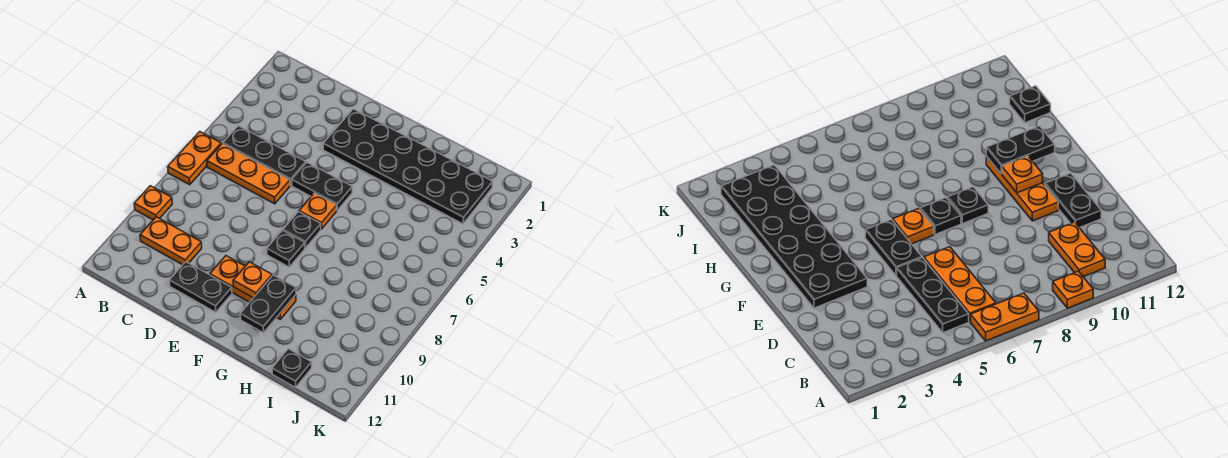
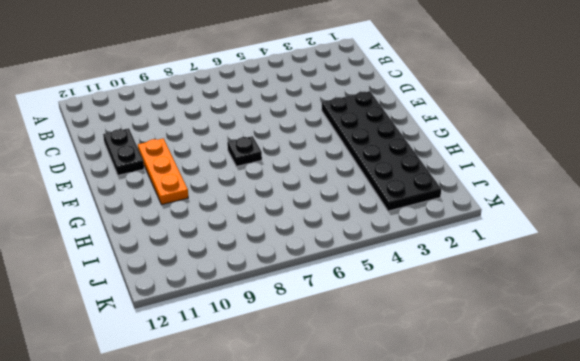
none -> orange plate A6:A7 level 1
none -> orange plate A9 level 1
none -> black plate B5:D5 level 1

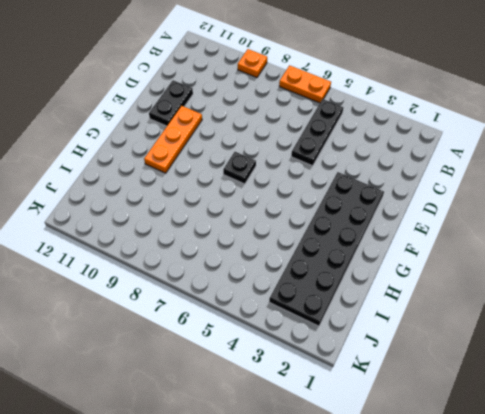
none -> orange plate B6:D6 level 1
none -> orange plate B10:C10 level 1
none -> black plate E5:F5 level 1

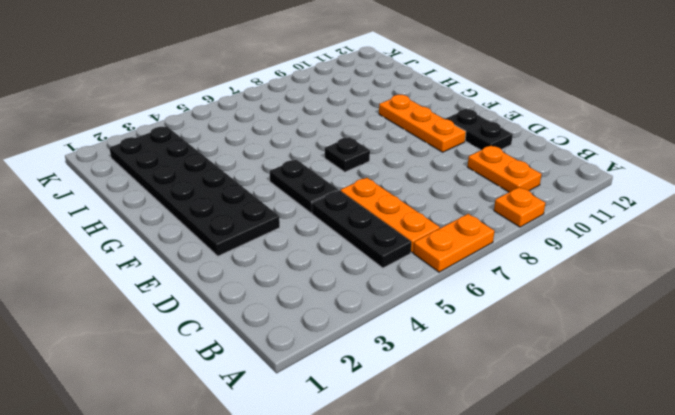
none -> orange plate F6 level 1
none -> black plate F8 level 1
none -> black plate I12 level 1

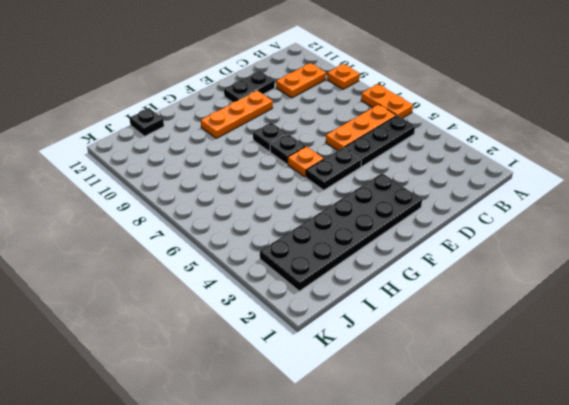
none -> orange plate F10 level 2
none -> black plate G10:G11 level 2

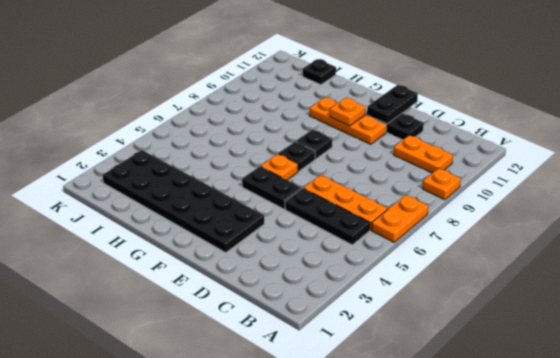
black plate E11:E12 level 2 -> black plate G10:G11 level 2

